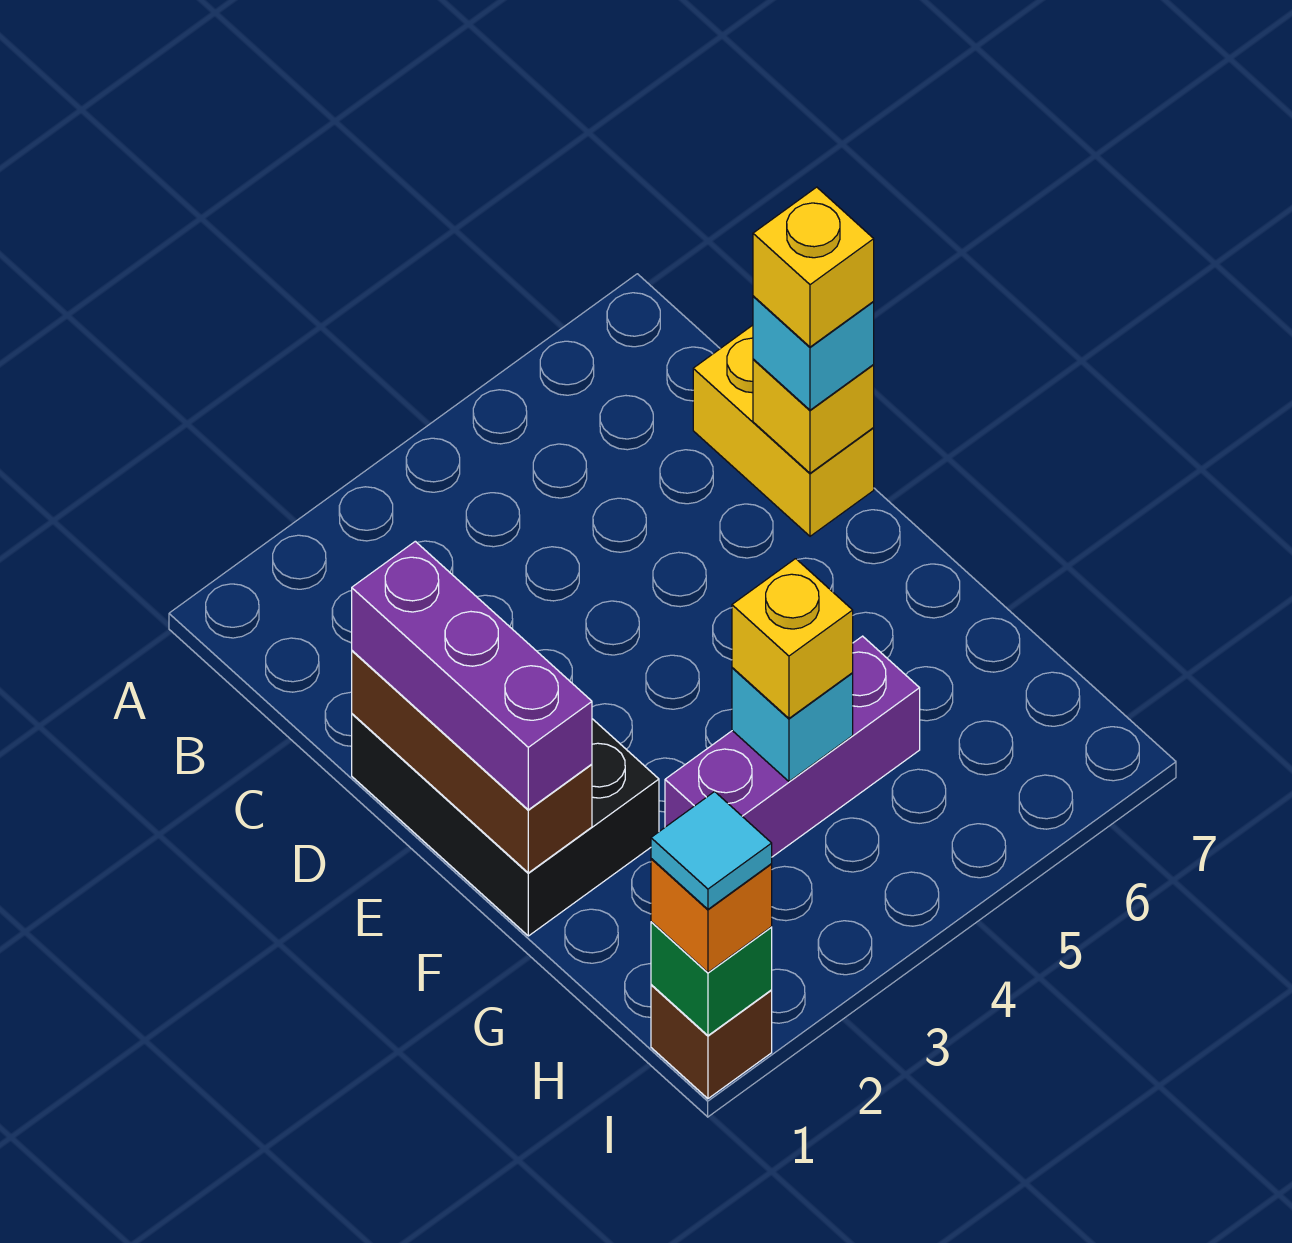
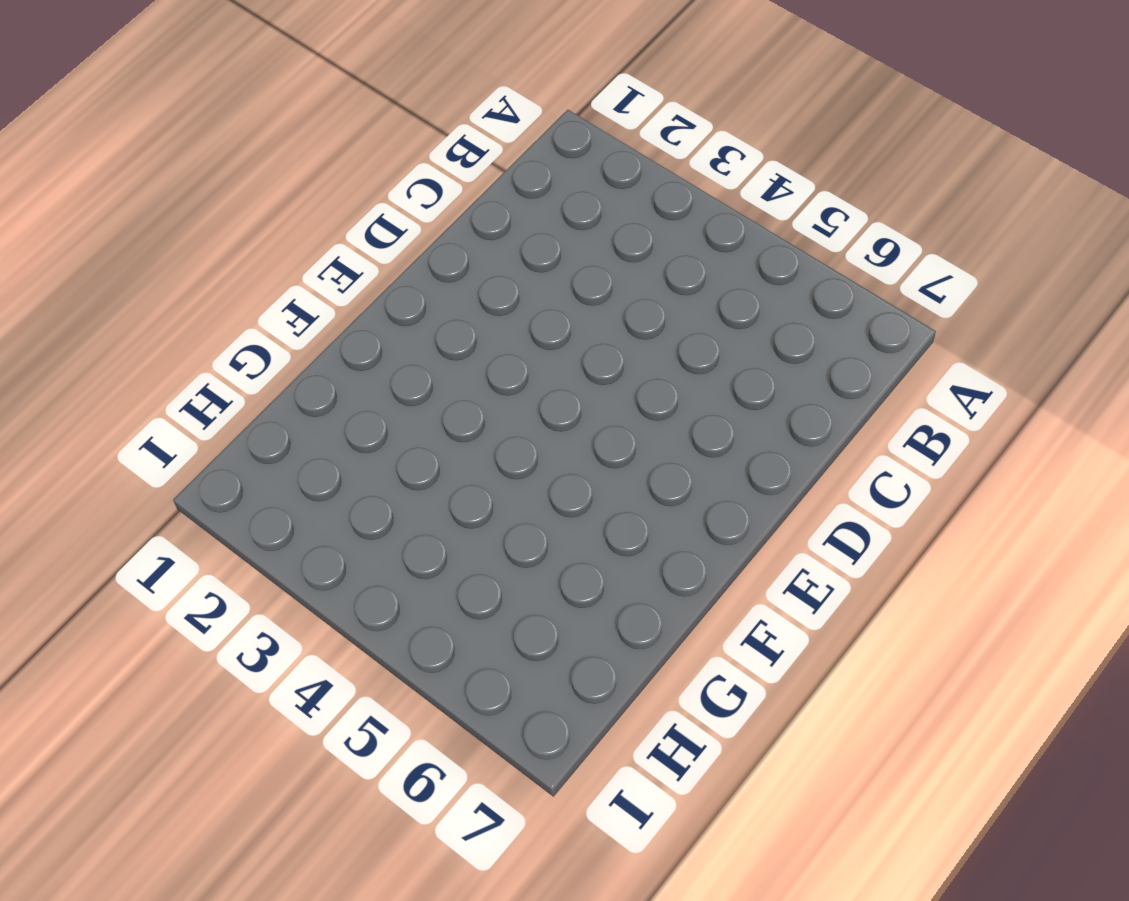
none -> yellow brick C7:D7 level 1
none -> black brick D1:F2 level 1
none -> purple brick G3:G5 level 1

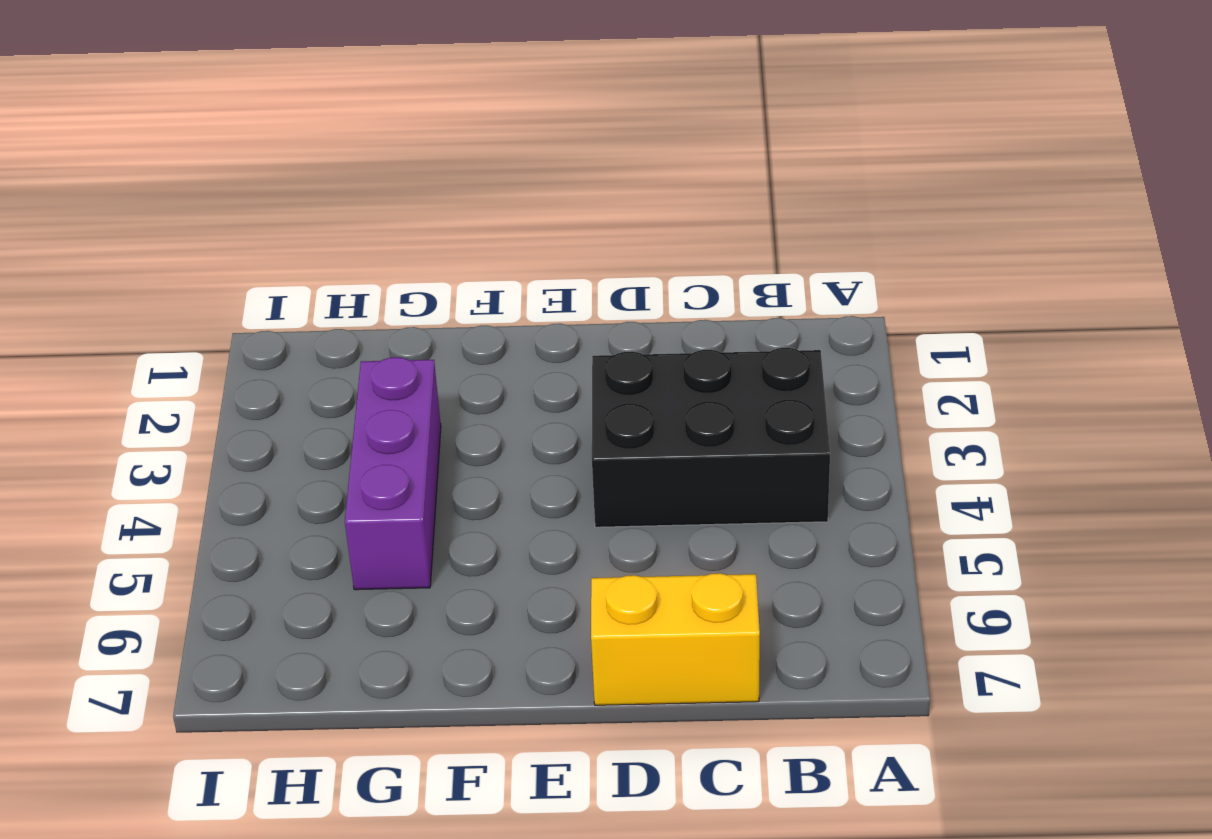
black brick B3:D4 level 1 -> black brick D1:F2 level 1
none -> brown brick I1 level 1
none -> brown brick D1:F1 level 2
none -> yellow brick D7 level 2

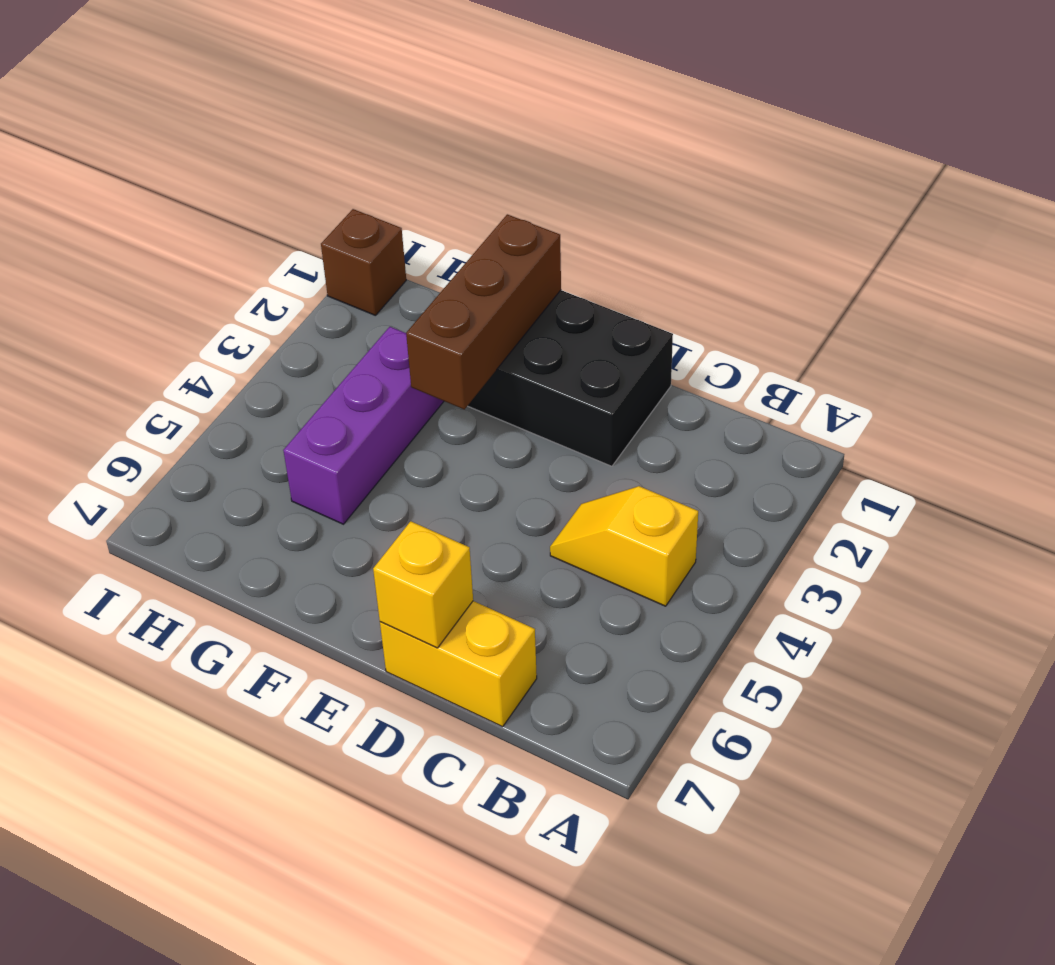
yellow slope B4:C4 level 1 top B -> none
brown brick F1:F3 level 2 -> brown brick D1:F1 level 2
none -> cyan brick G4 level 2
none -> green brick I1 level 2
none -> purple brick D1:F1 level 3

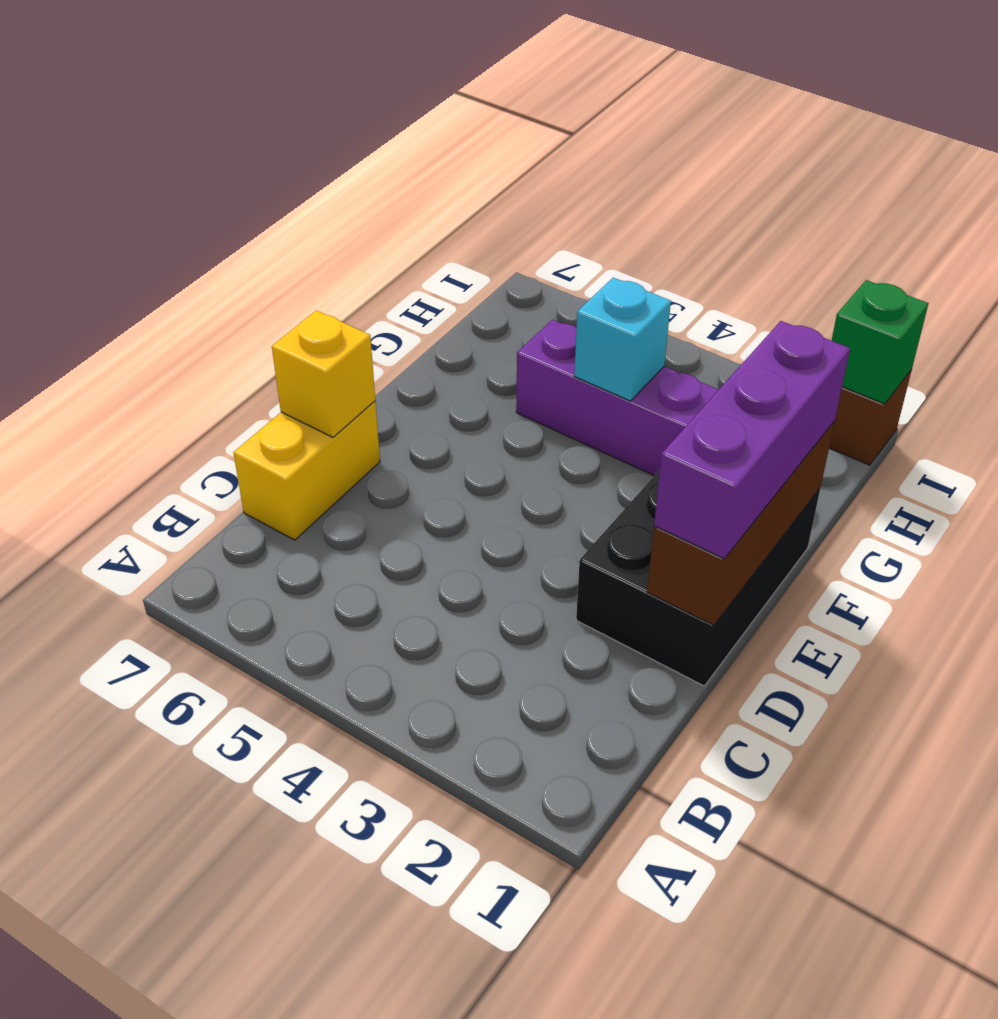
none -> cyan brick D7 level 3
none -> yellow brick G4 level 3
none -> orange brick I1 level 3

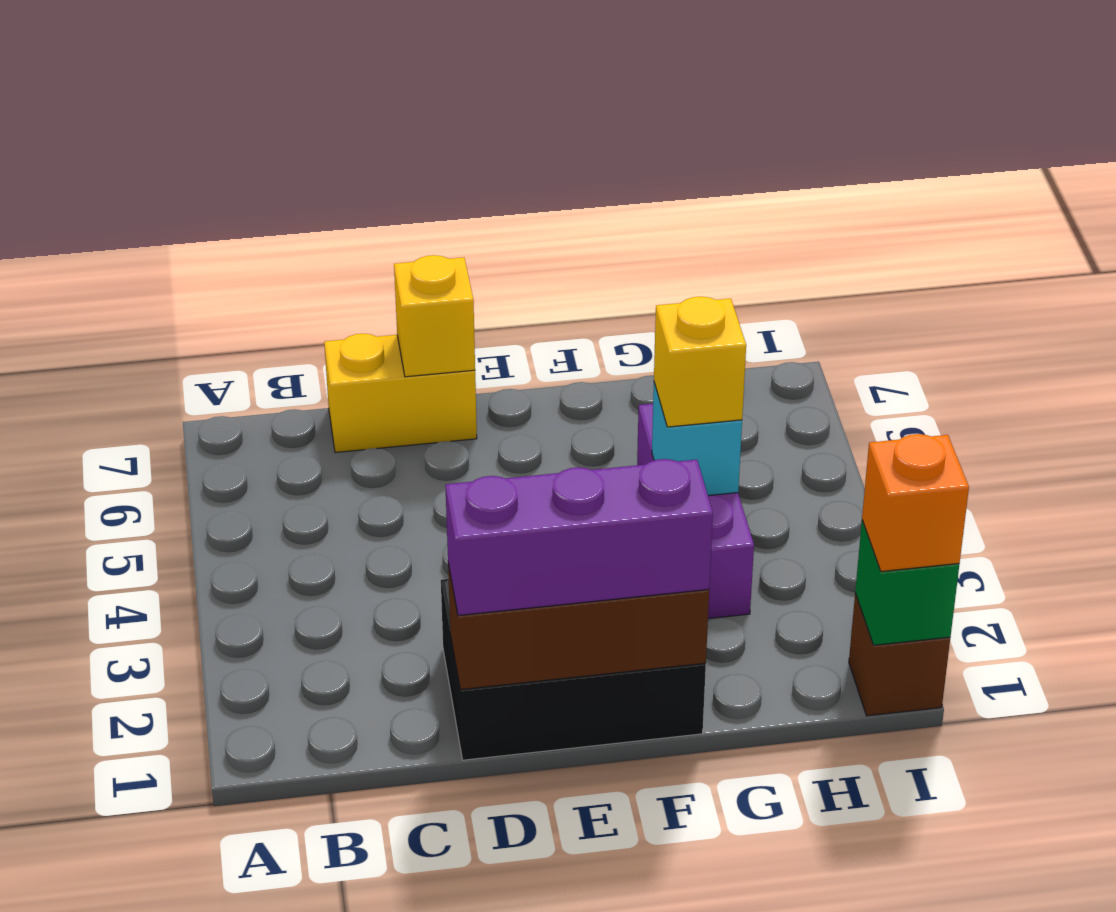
none -> cyan brick D7 level 3
none -> yellow brick D7 level 4
none -> cyan tile I1 level 4

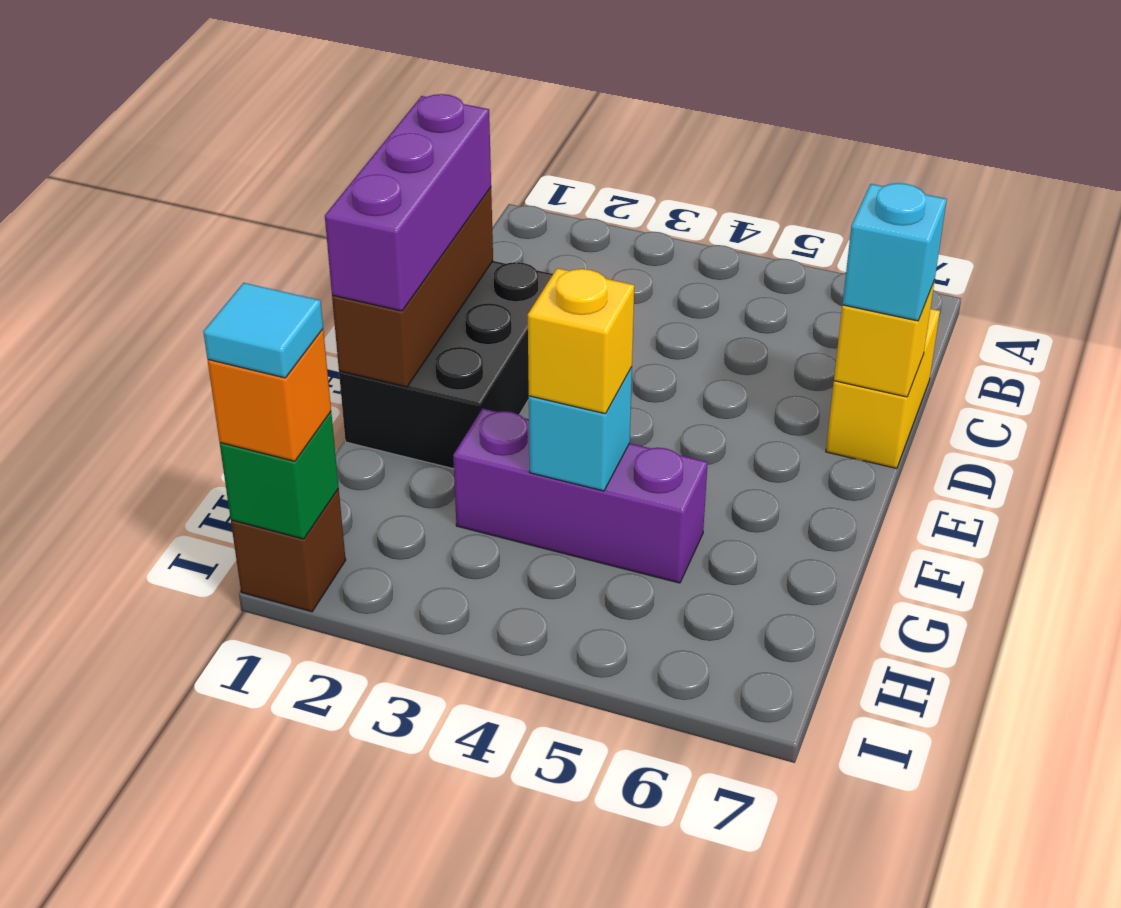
none -> yellow brick D7 level 4

